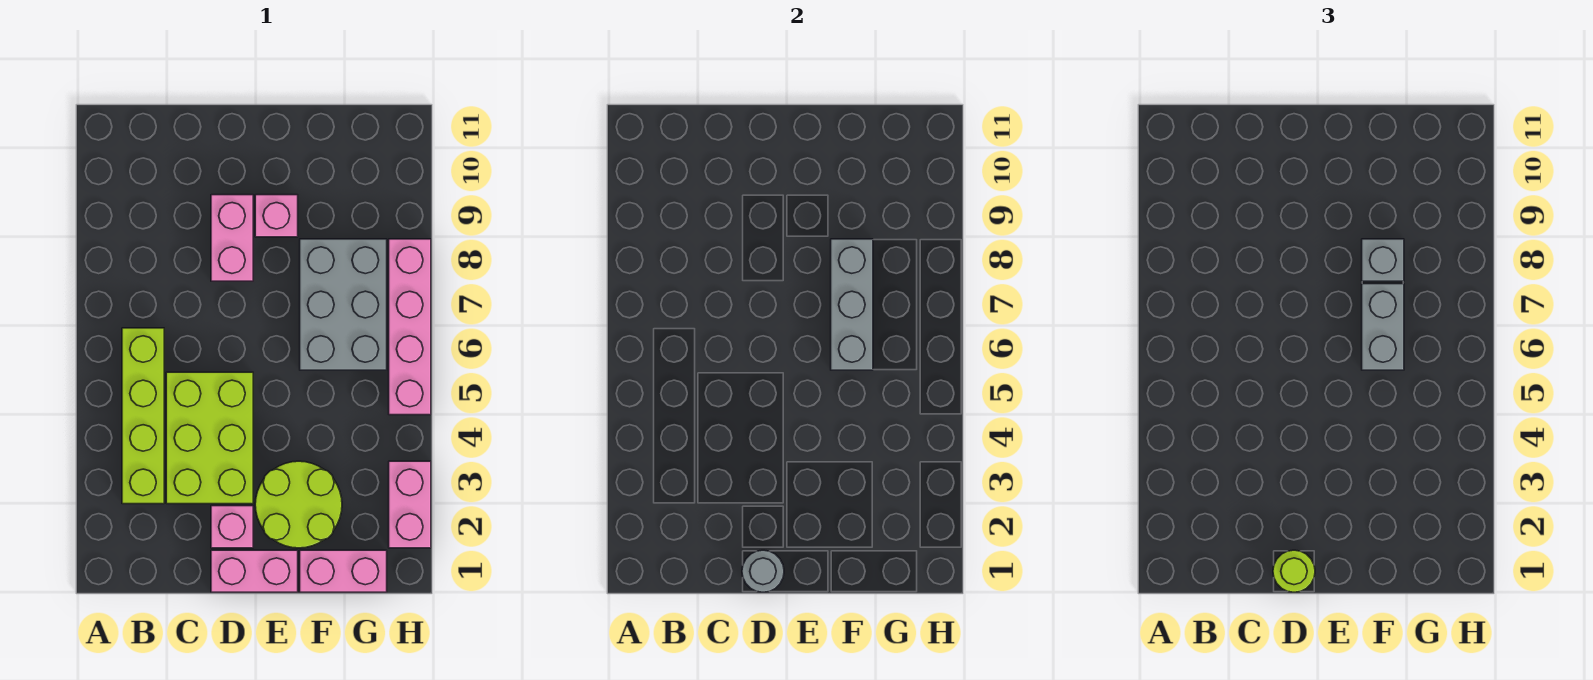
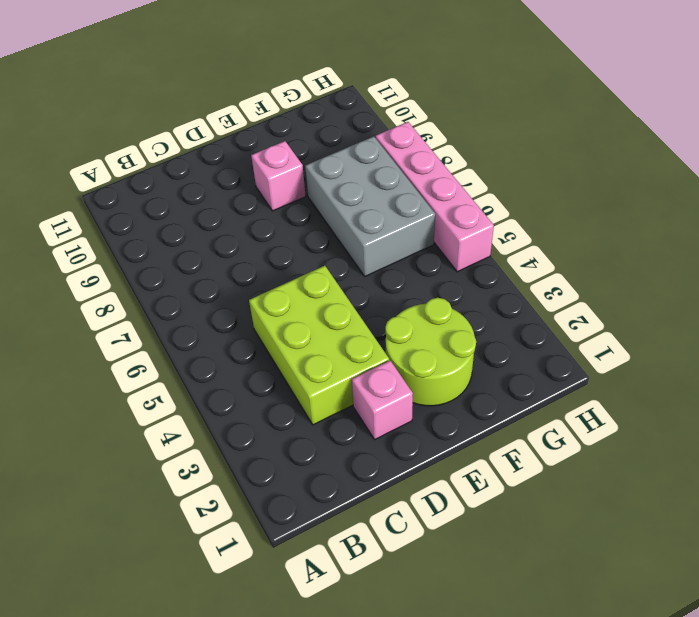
none -> lime brick B3:B6 level 1
none -> pink brick D1:E1 level 1
none -> pink brick D8:D9 level 1

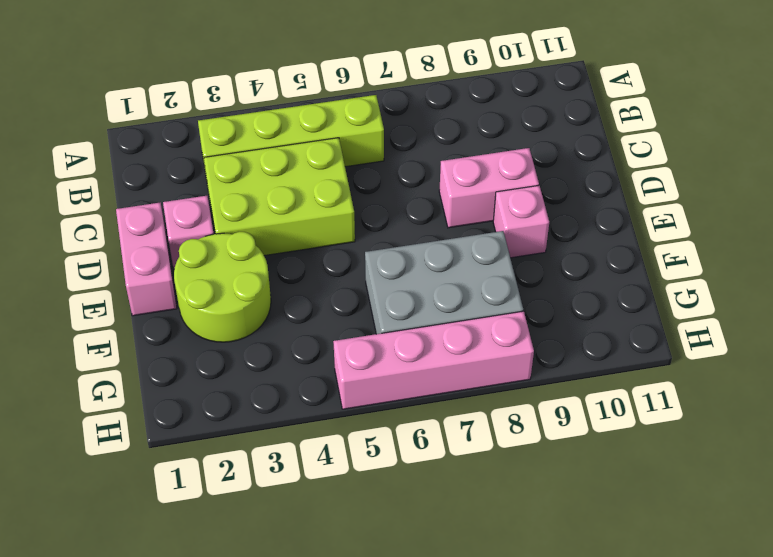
none -> pink brick F1:G1 level 1
none -> pink brick H2:H3 level 1
none -> grey round brick D1 level 2

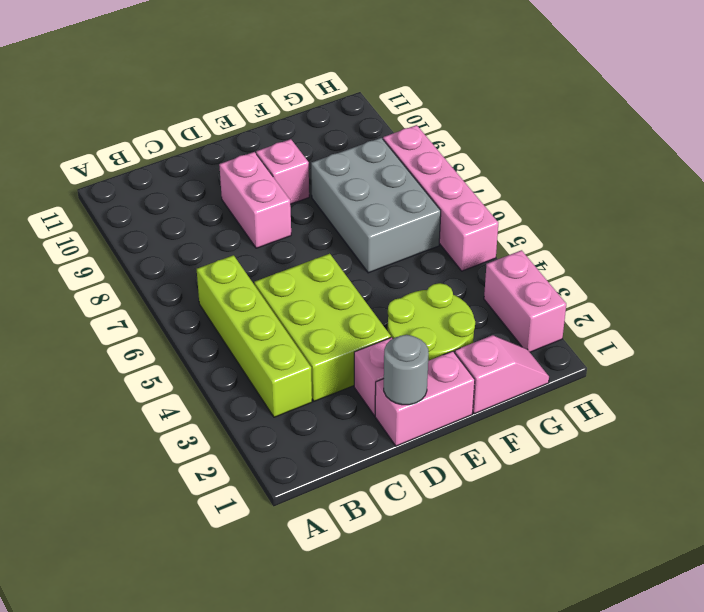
pink slope F1:G1 level 1 top F -> pink brick F1:G1 level 1
none -> grey brick F6:F8 level 2
none -> lime round brick D1 level 3
none -> grey brick F6:F7 level 3

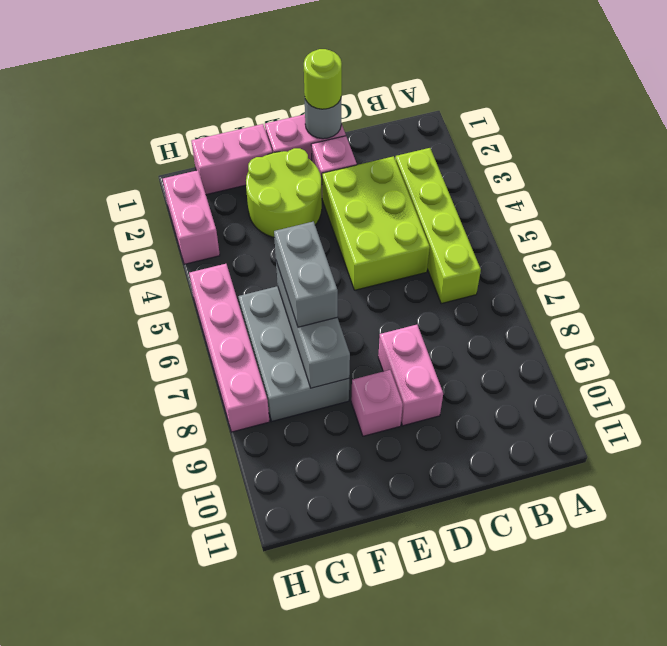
none -> grey brick F8 level 3

